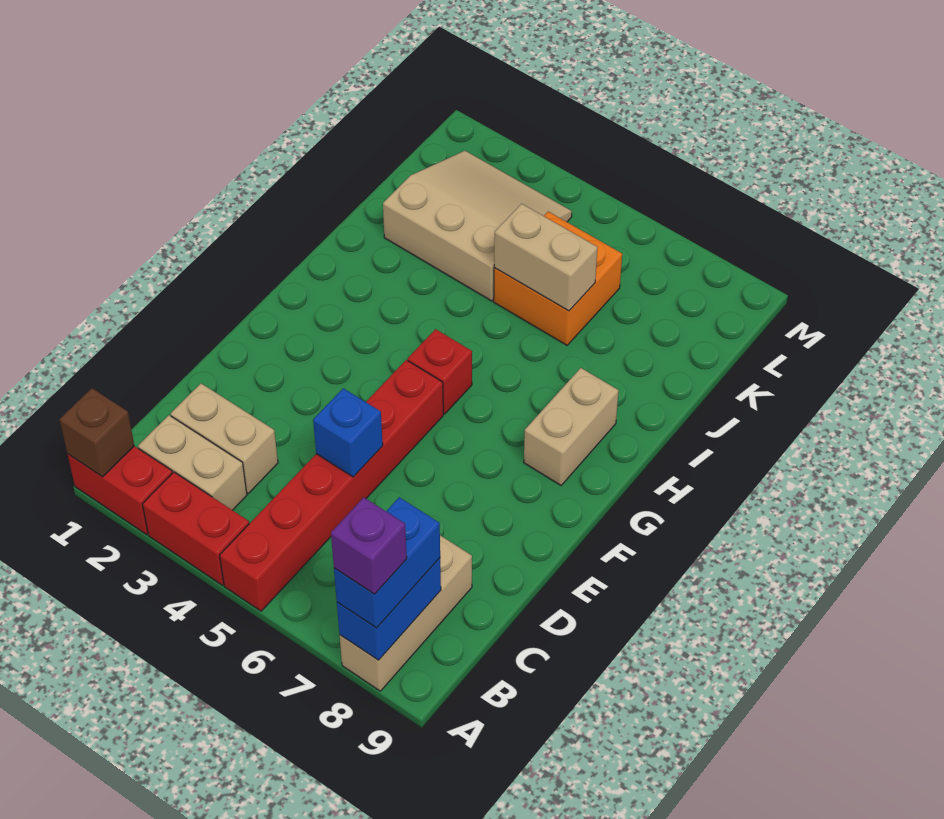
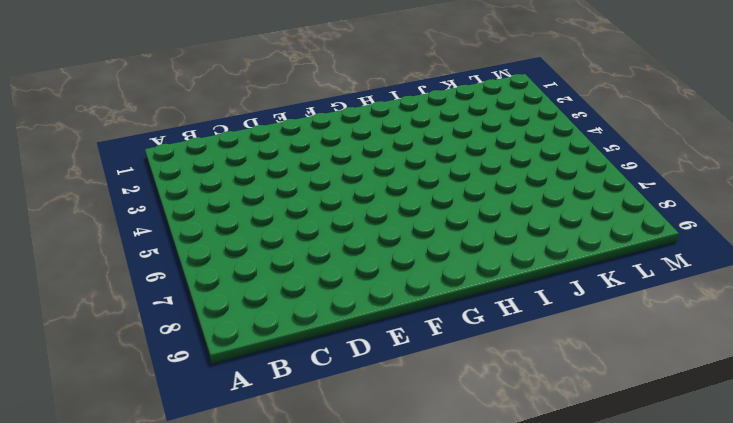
none -> red brick A1:A2 level 1
none -> red brick A3:A4 level 1
none -> red brick A5:F5 level 1

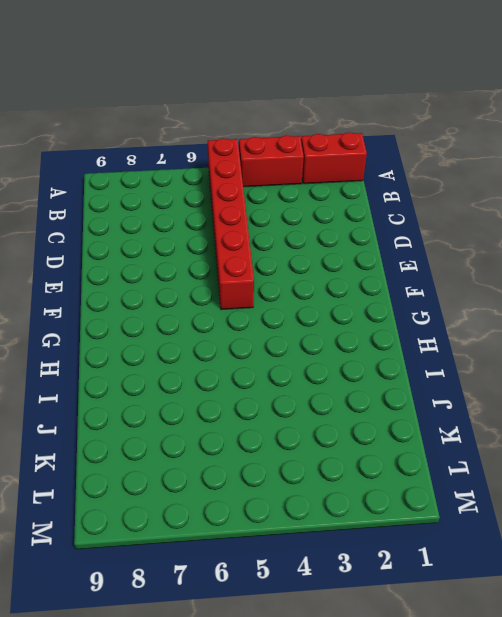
none -> tan brick A8:C8 level 1
none -> tan brick B2:B3 level 1
none -> tan brick C2:C3 level 1

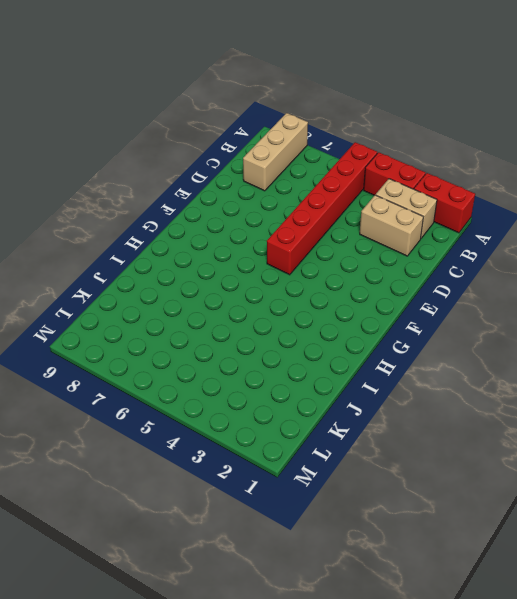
none -> red brick G5 level 1
none -> tan brick G8:H8 level 1
none -> tan slope J2:L4 level 1 top J

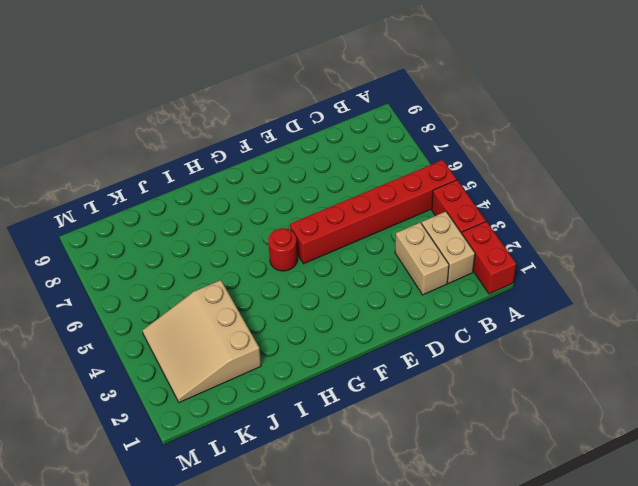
red round brick G5 level 1 -> red brick G5 level 1
none -> tan brick A8:C8 level 1
none -> tan brick G8:H8 level 1
none -> orange brick J5:K6 level 1

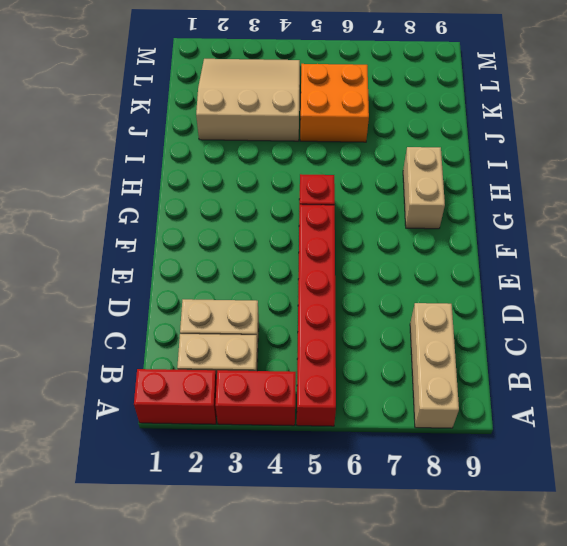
none -> brown brick A1 level 2
none -> blue brick A8:B8 level 2
none -> blue brick D5 level 2

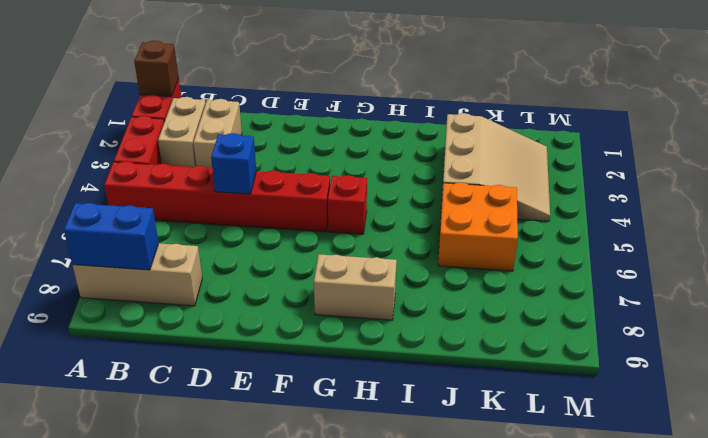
none -> tan brick J5:J6 level 2
none -> blue brick A8:B8 level 3
none -> purple brick A8 level 4

